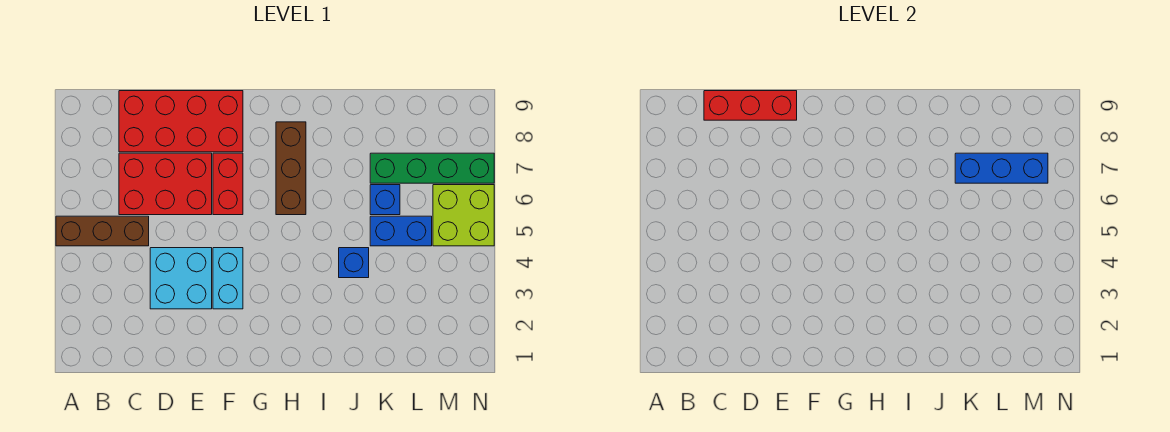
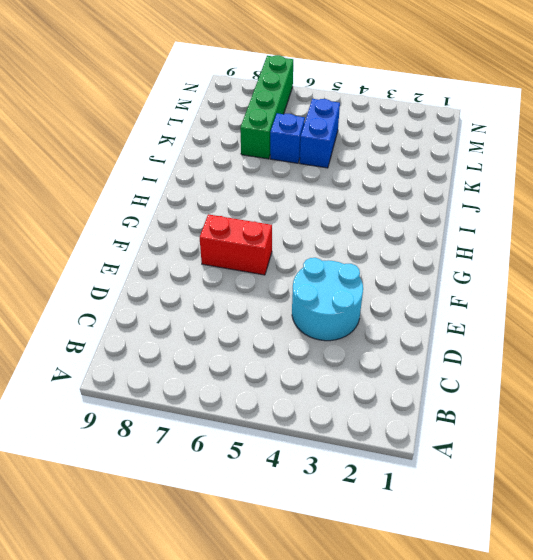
cyan round brick D3:E4 level 1 -> cyan brick D3:E4 level 1
none -> brown brick A5:C5 level 1
none -> red brick C6:E7 level 1
none -> red brick C8:F9 level 1

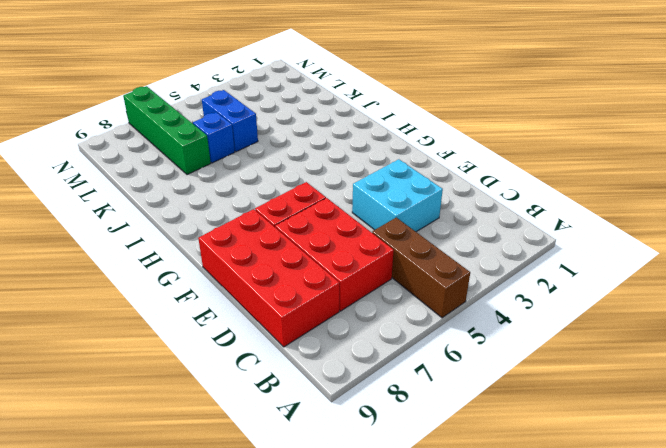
none -> cyan brick F3:F4 level 1
none -> brown brick H6:H8 level 1
none -> blue brick J4 level 1

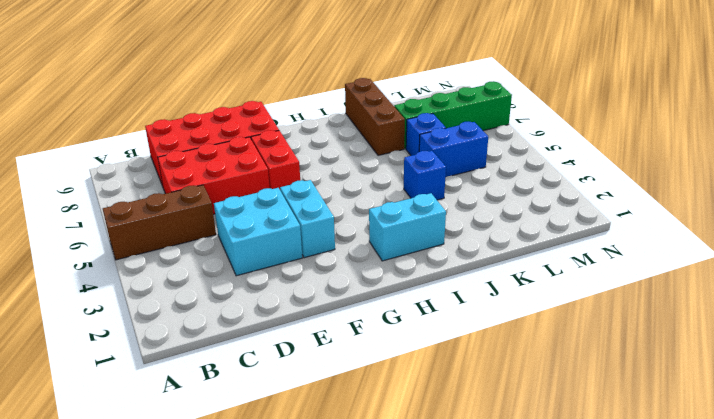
cyan brick H2:I2 level 1 -> none
brown brick J7:J9 level 1 -> brown brick H6:H8 level 1
none -> lime brick M5:N6 level 1
none -> red brick C9:E9 level 2
none -> blue brick K7:M7 level 2

